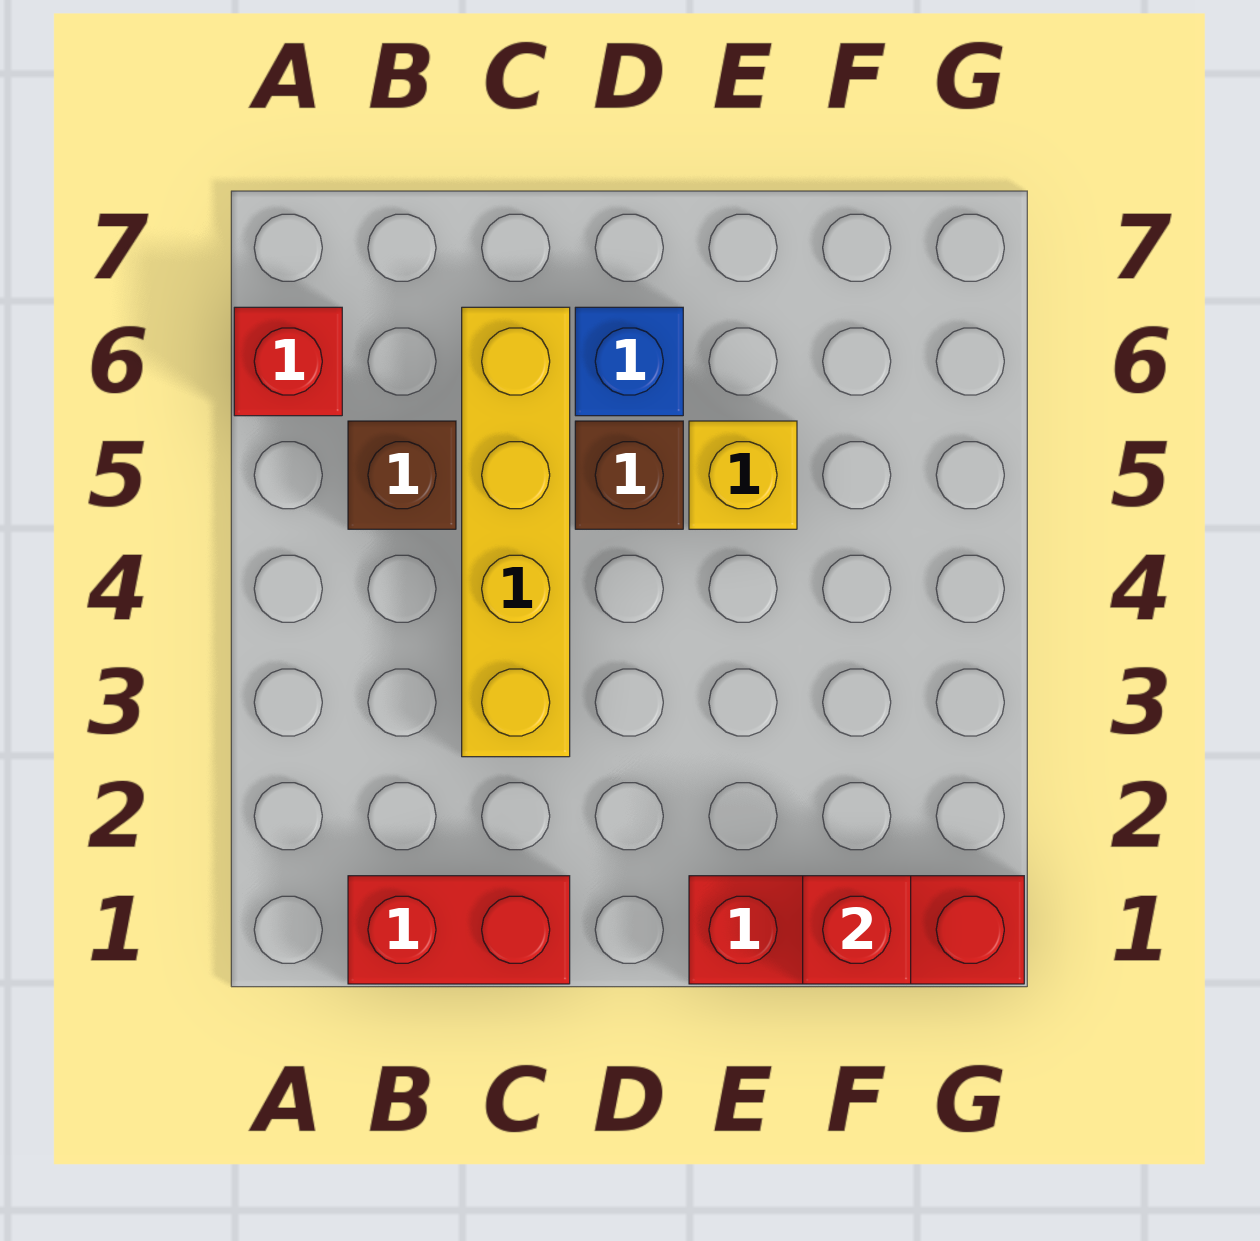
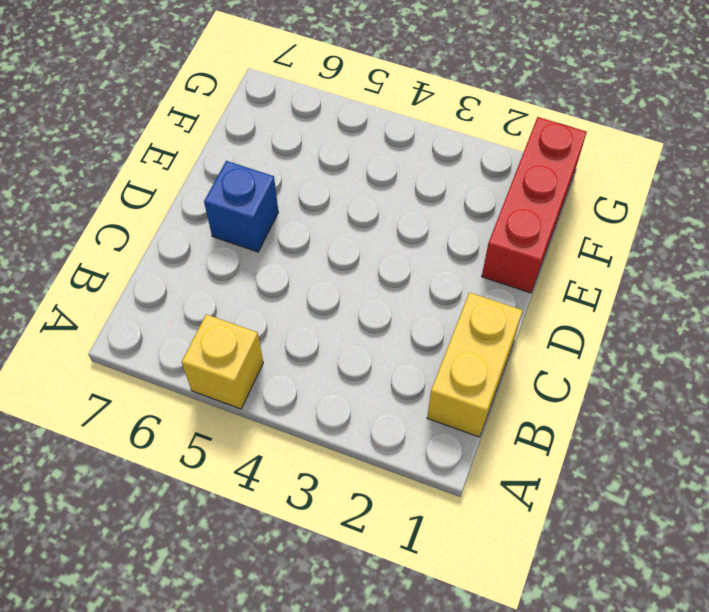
yellow brick A5 level 1 -> yellow brick E5 level 1
yellow brick B1:C1 level 1 -> red brick B1:C1 level 1
none -> red brick A6 level 1
none -> brown brick B5 level 1

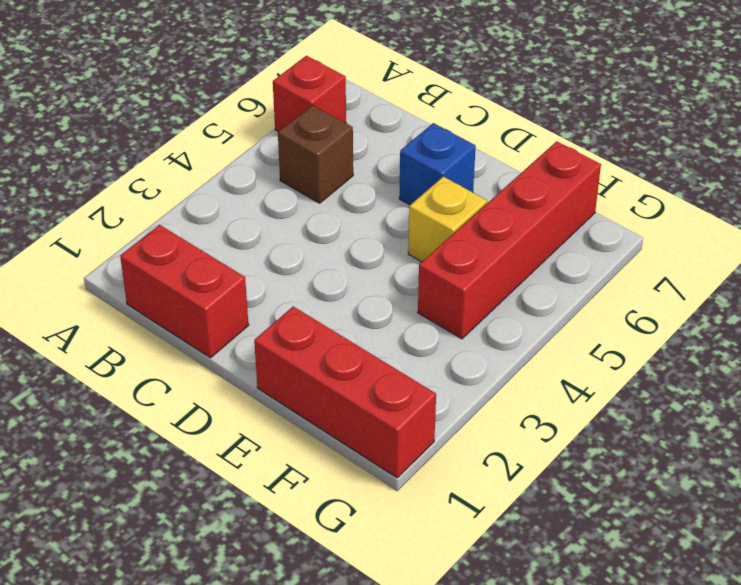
red brick F4:F7 level 1 -> none
none -> yellow brick C3:C6 level 1
none -> brown brick D5 level 1

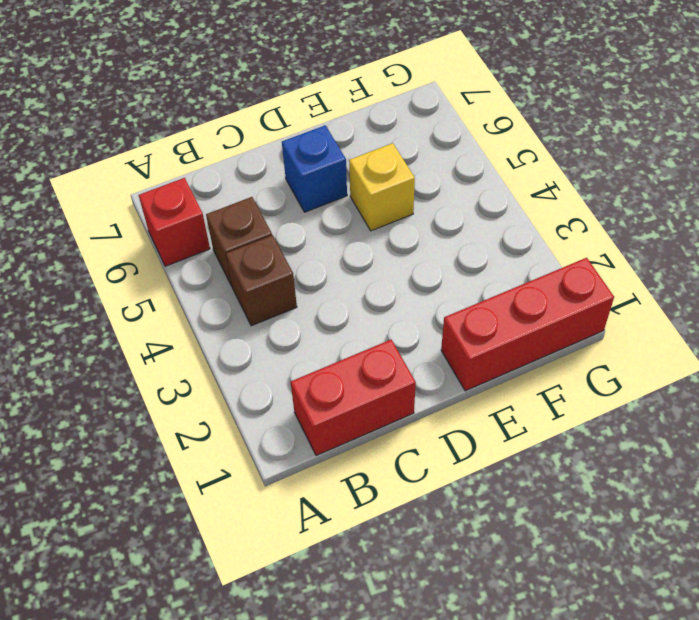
brown brick B4 level 1 -> brown brick D5 level 1
none -> yellow brick C3:C6 level 1
none -> red brick F1 level 2

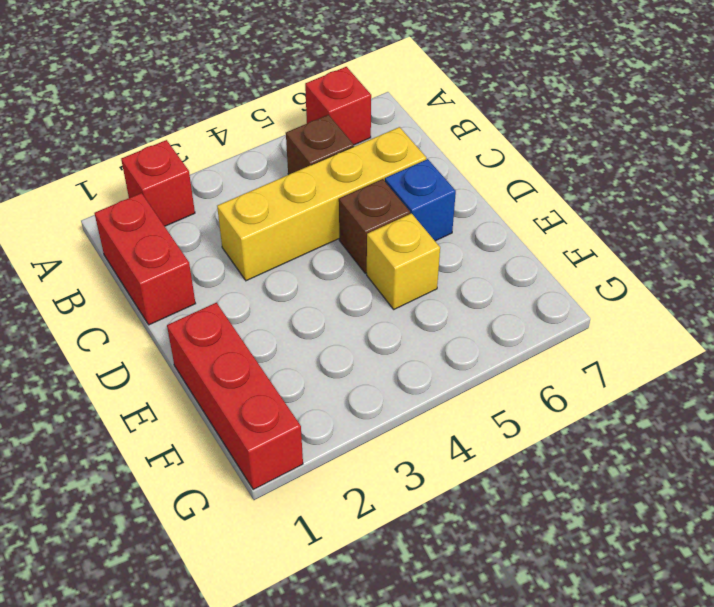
red brick A2 level 1 -> red brick F1 level 2

